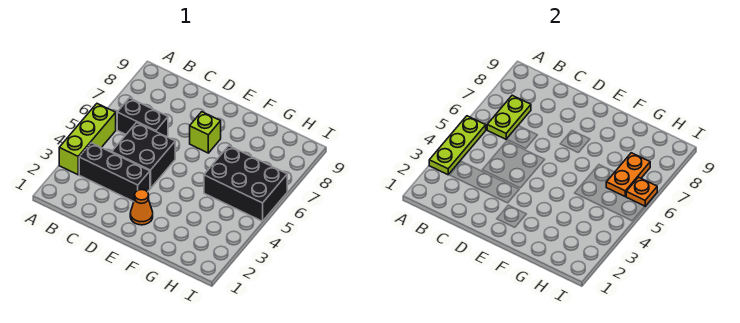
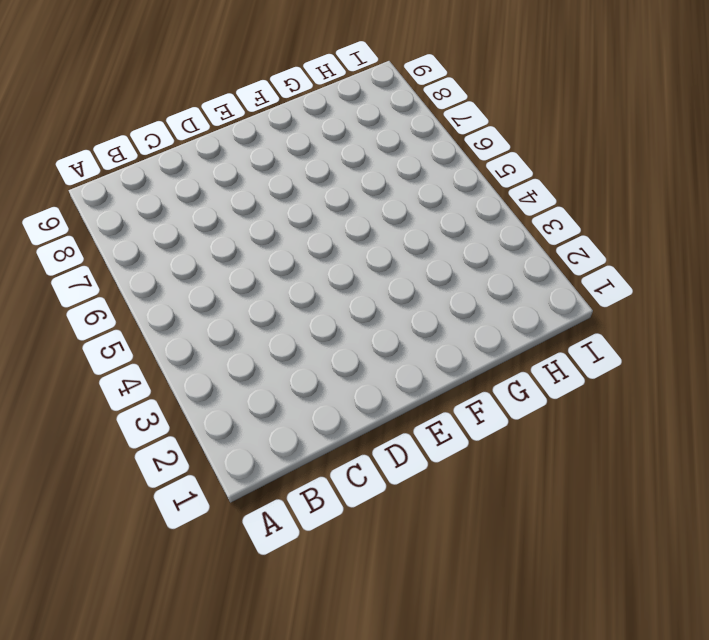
none -> lime brick A3:A5 level 1
none -> black brick B3:D3 level 1

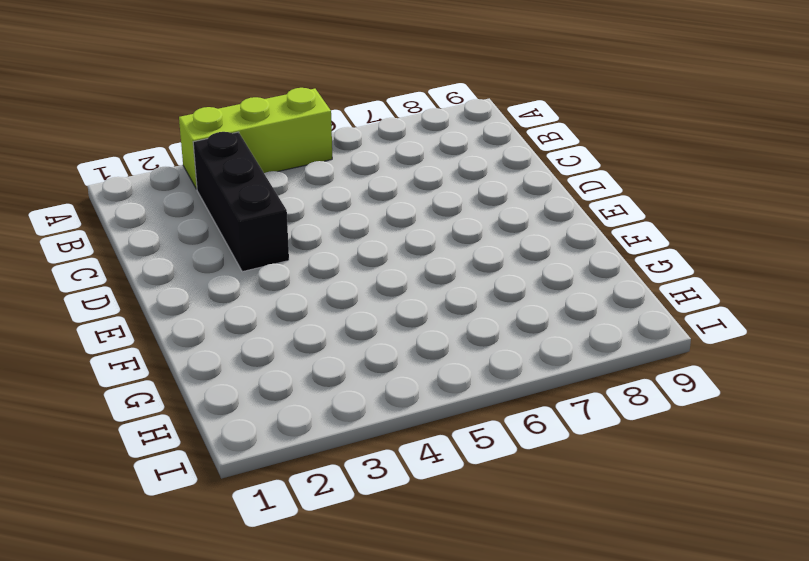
none -> black brick B6:C6 level 1
none -> black brick C4:D5 level 1

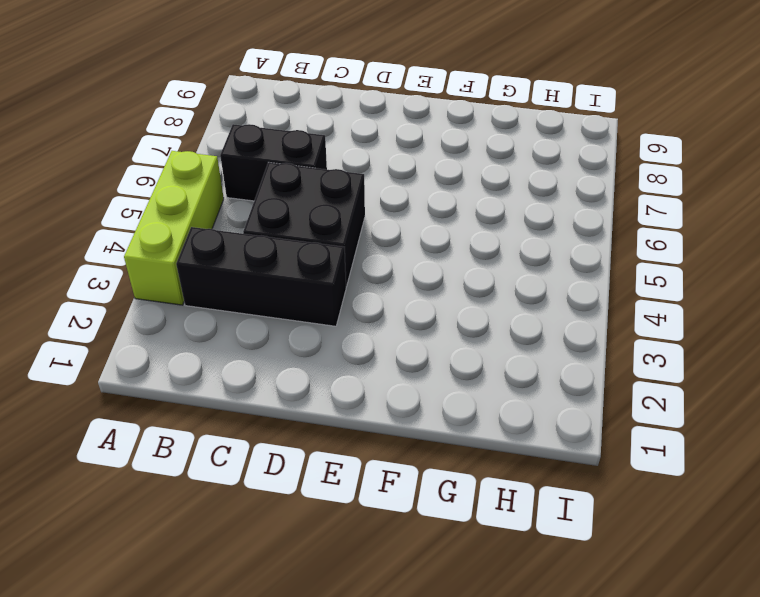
none -> orange cone E2 level 1
none -> lime brick E7 level 1

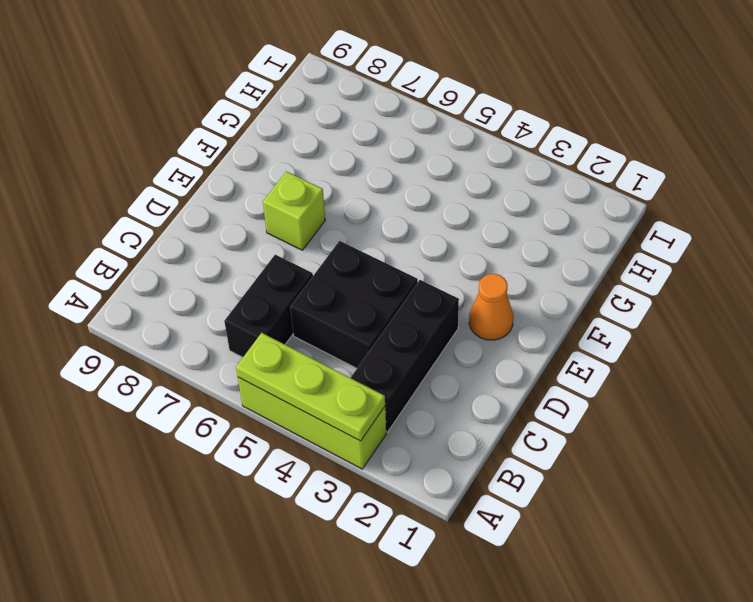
none -> black brick G5:I6 level 1
none -> lime plate B6:B7 level 2

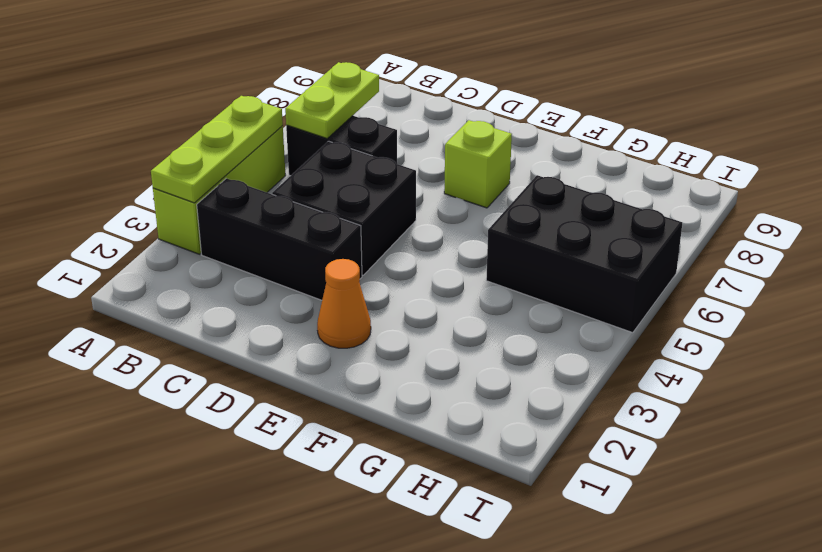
none -> orange plate H6:H7 level 2
none -> orange plate I6 level 2

